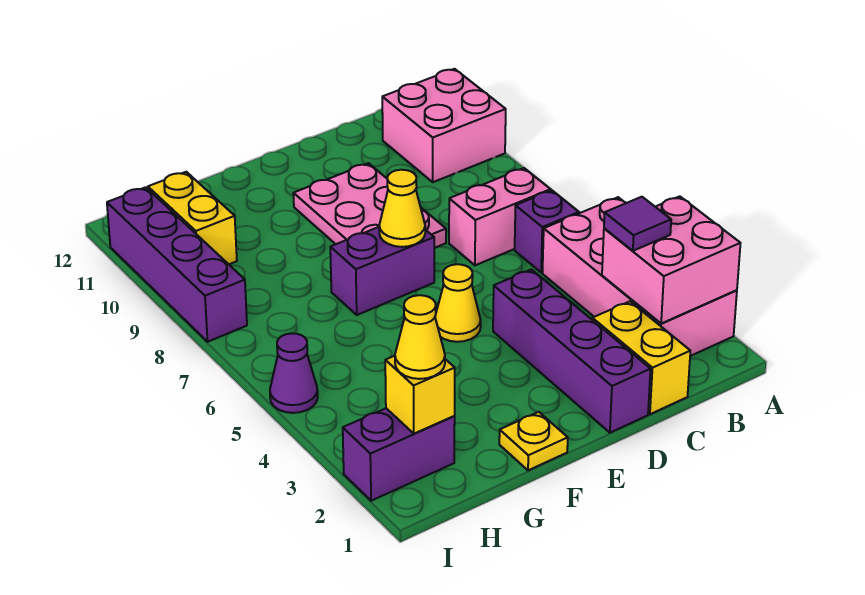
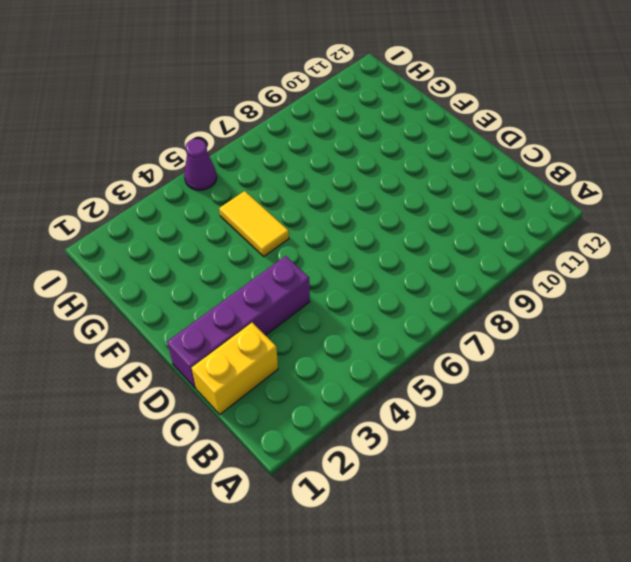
yellow tile F5:G5 level 1 -> none
none -> pink brick A2:B5 level 1
none -> pink brick A10:B11 level 1
none -> purple brick B6 level 1

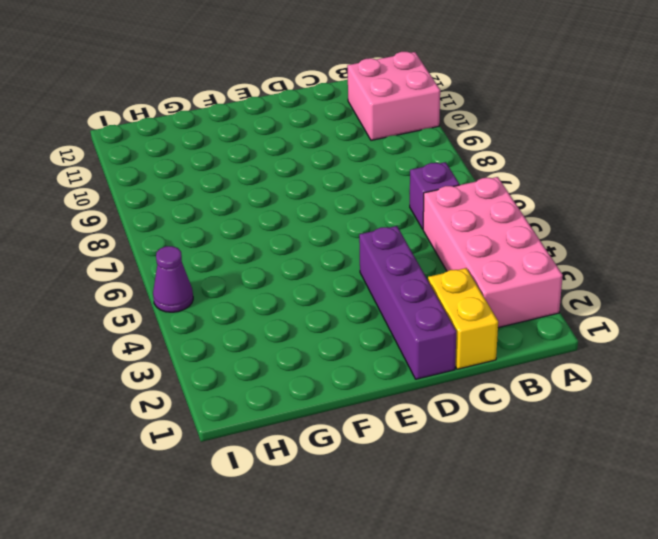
none -> pink brick B7:C7 level 1
none -> pink plate D8:E10 level 1
none -> yellow cone E5 level 1

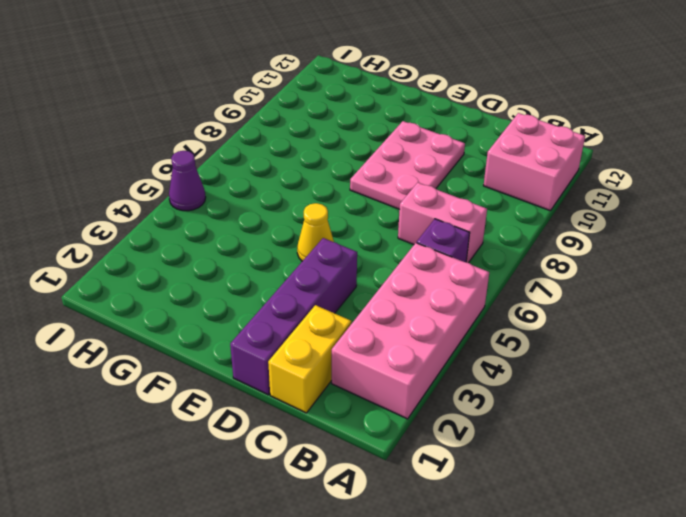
none -> purple brick E7:F7 level 1
none -> yellow plate F1 level 1
none -> purple brick H2:I2 level 1

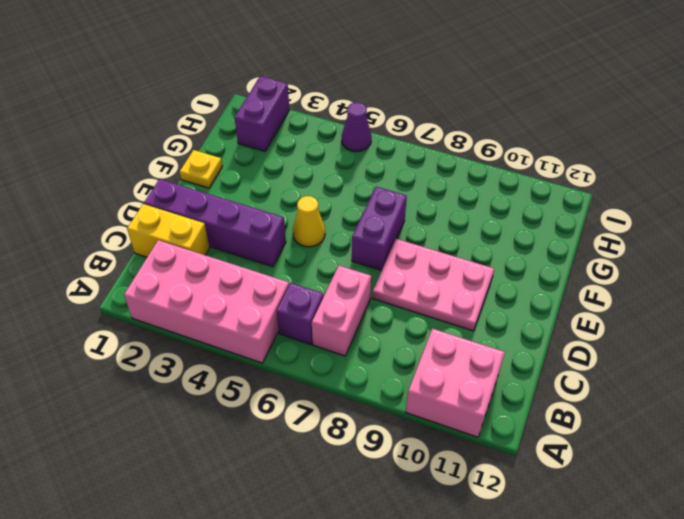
none -> yellow brick H10:H11 level 1
none -> purple brick I8:I11 level 1
none -> pink brick A2:B3 level 2

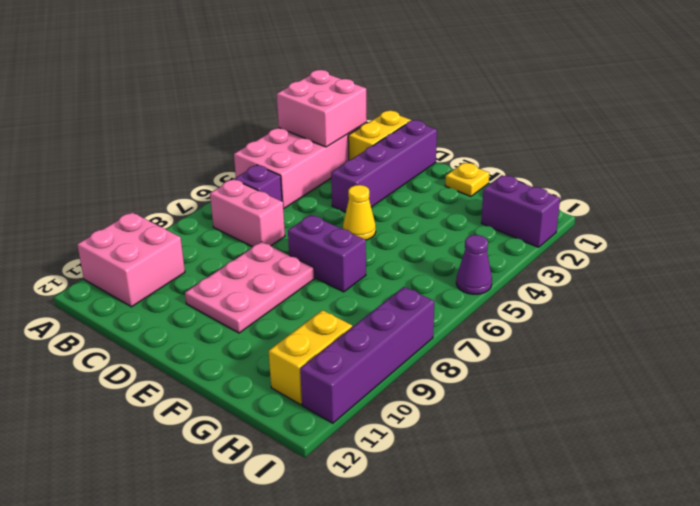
none -> yellow cone E7 level 2
none -> yellow brick H2 level 2
none -> purple tile B3 level 3

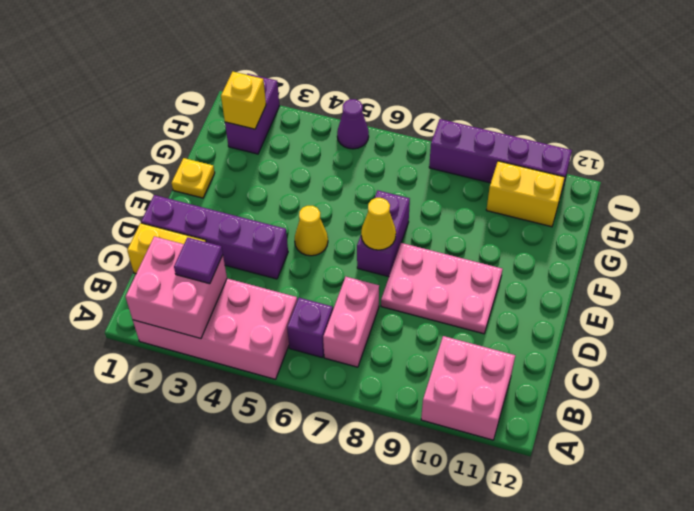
none -> yellow cone H2 level 3

